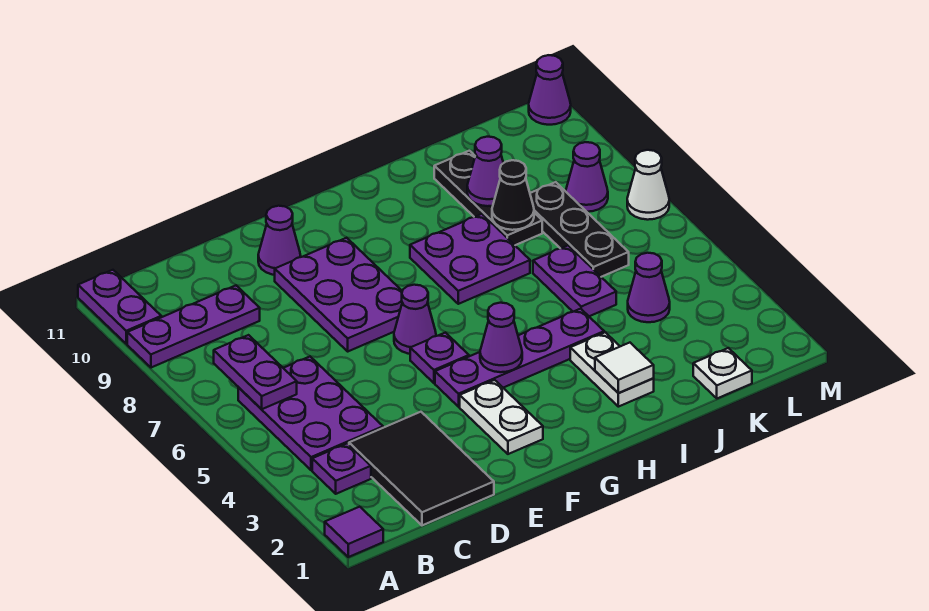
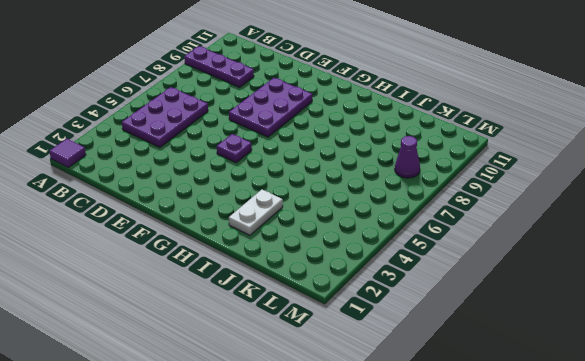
none -> purple plate A10:A11 level 1
none -> purple plate B3 level 1
none -> black tile C1:D3 level 1

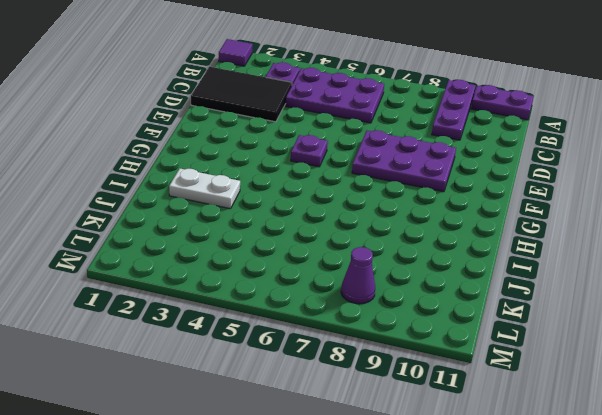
none -> purple cone E10 level 1
none -> white plate F2:F3 level 1
none -> purple plate F4:I4 level 1

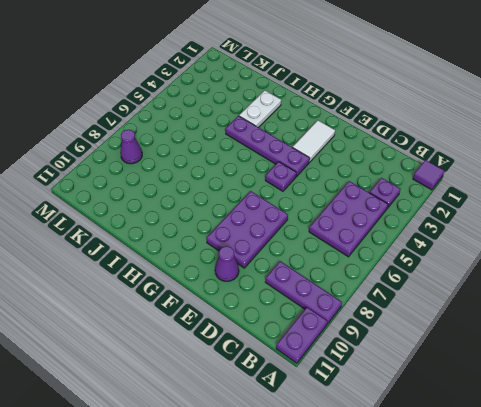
white tile F2:F3 level 1 -> white plate F2:F3 level 1
none -> black tile C1:D3 level 1
none -> purple cone F6 level 1
none -> purple plate H7:I8 level 1

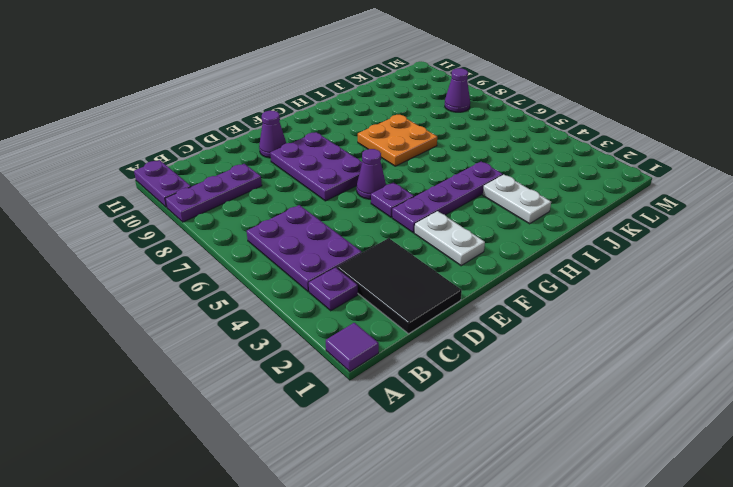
orange plate H7:I8 level 1 -> purple plate H7:I8 level 1
none -> purple plate J5:J6 level 1
none -> black plate J8:J10 level 1
none -> white plate K1 level 1

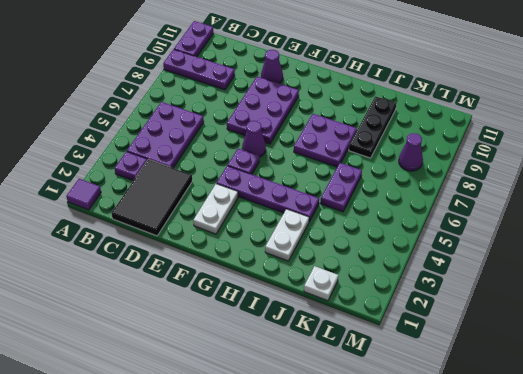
none -> purple cone K4 level 1
none -> black plate K6:K8 level 1
none -> white cone M7 level 1

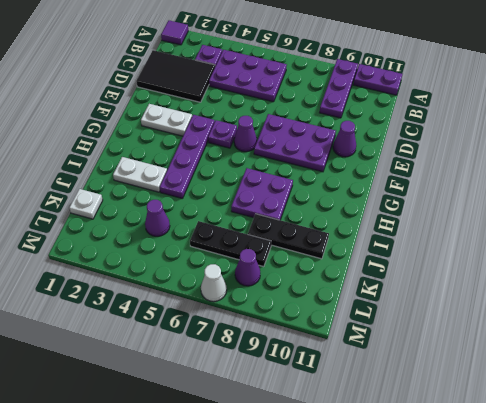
none -> purple plate J5:J6 level 1
none -> purple cone M11 level 1
none -> purple plate B6:B7 level 2

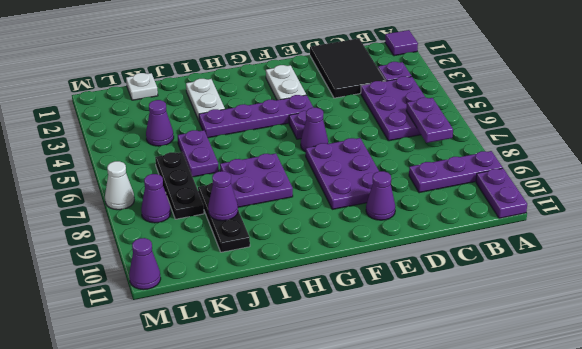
none -> purple cone G4 level 2
none -> white tile I2 level 2
none -> black cone J8 level 2

